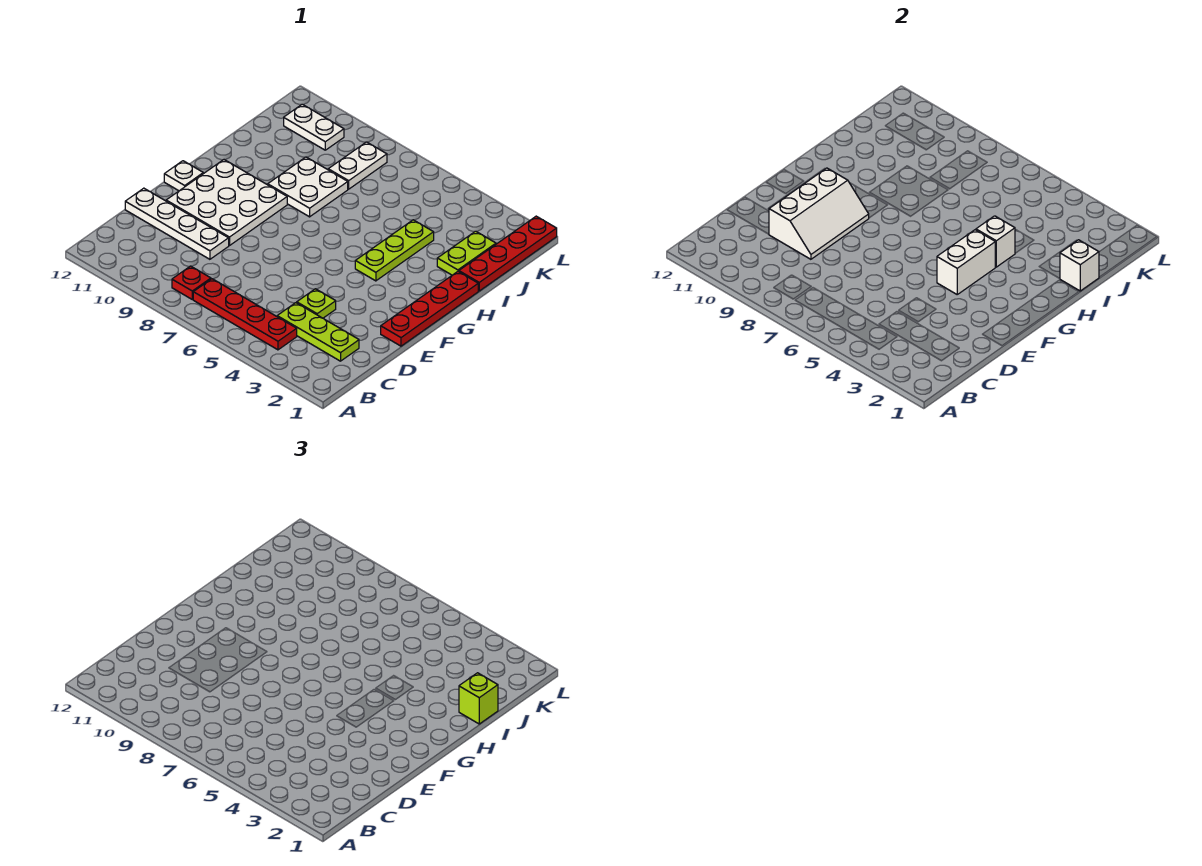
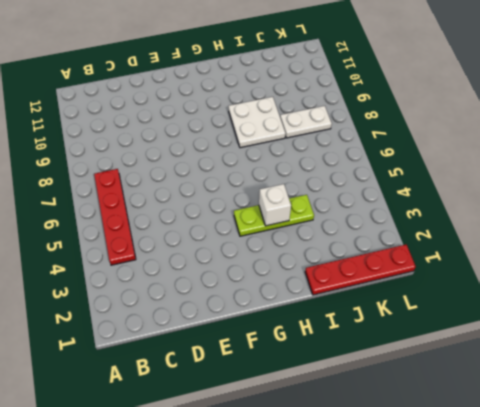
none -> red plate B8 level 1
none -> lime plate C2:C4 level 1
none -> lime plate D4 level 1

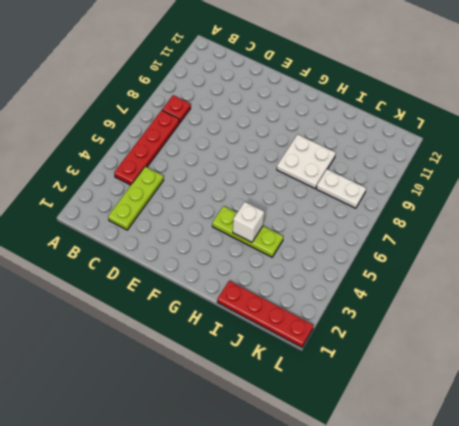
none -> lime plate D4 level 1
none -> white plate D9:D12 level 1
none -> red plate E1:H1 level 1

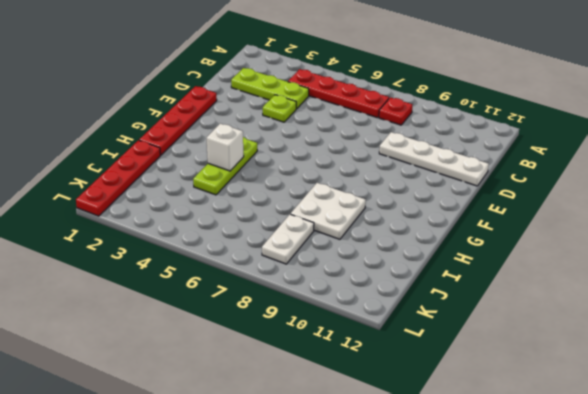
none -> white plate E9:G11 level 1
none -> white plate F12 level 1
none -> lime plate I2:J2 level 1

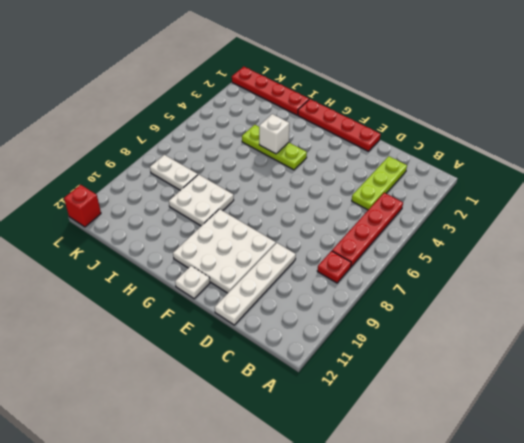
red brick L12 level 1 -> none
none -> lime plate D4 level 1
none -> lime plate I2:J2 level 1
none -> white plate K10:K11 level 1

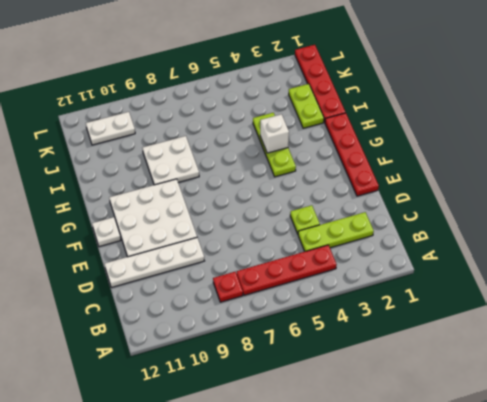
none -> white plate J8:K8 level 1
none -> white slope D9:F10 level 2 top 10
none -> white brick F4:G4 level 2

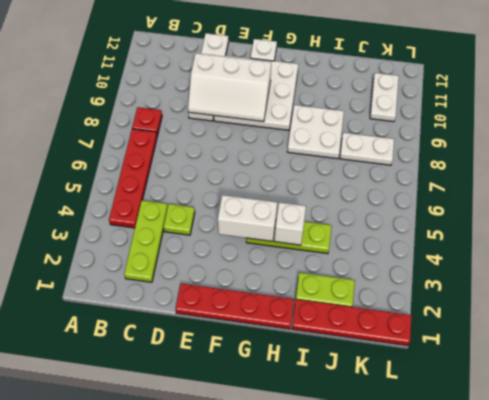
none -> white brick I1 level 2
none -> lime brick I1 level 3

